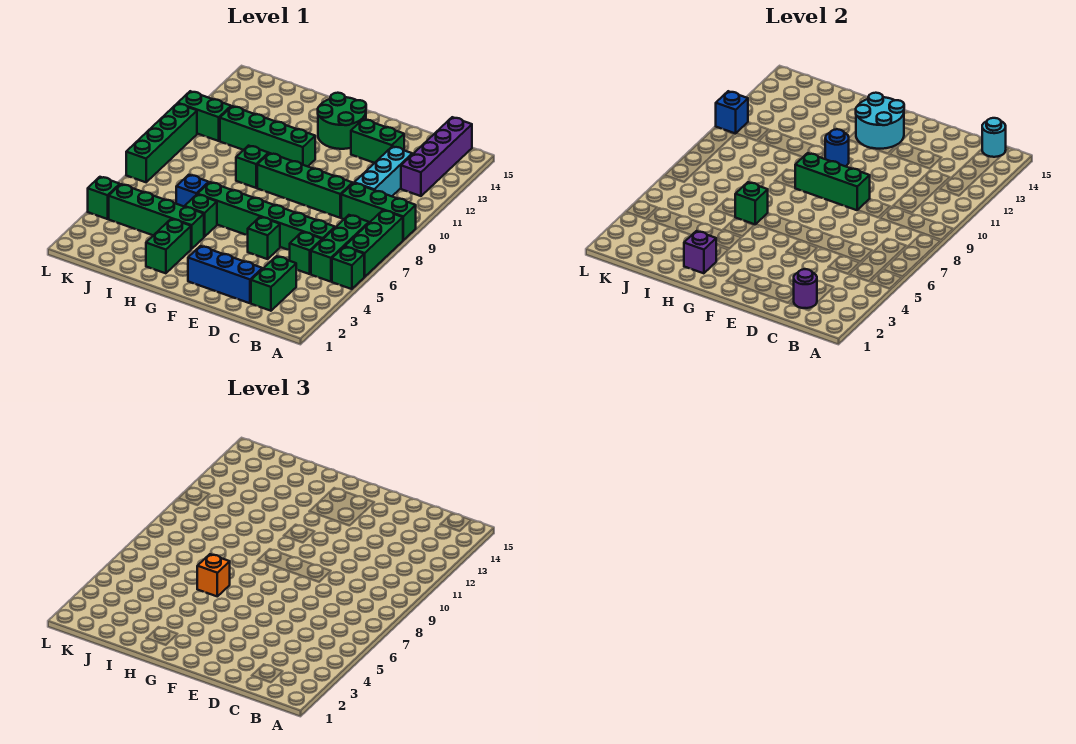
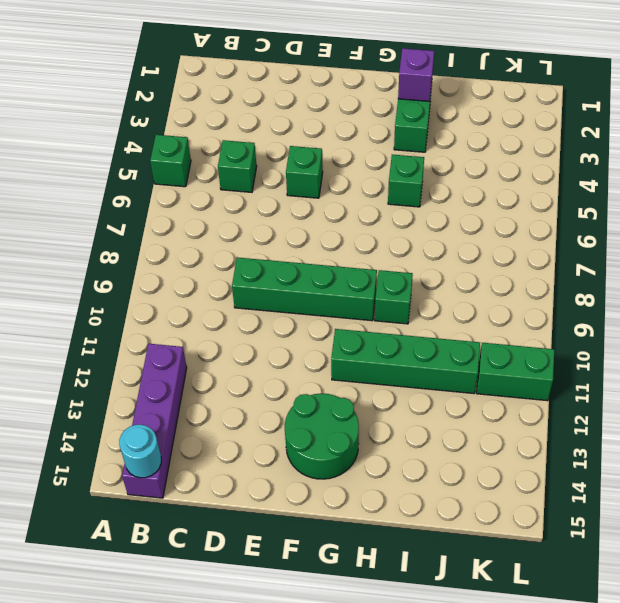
none -> green brick A6:A8 level 1
none -> green brick A9:C9 level 1
none -> green brick B5:B7 level 1
none -> green brick C2:C3 level 1

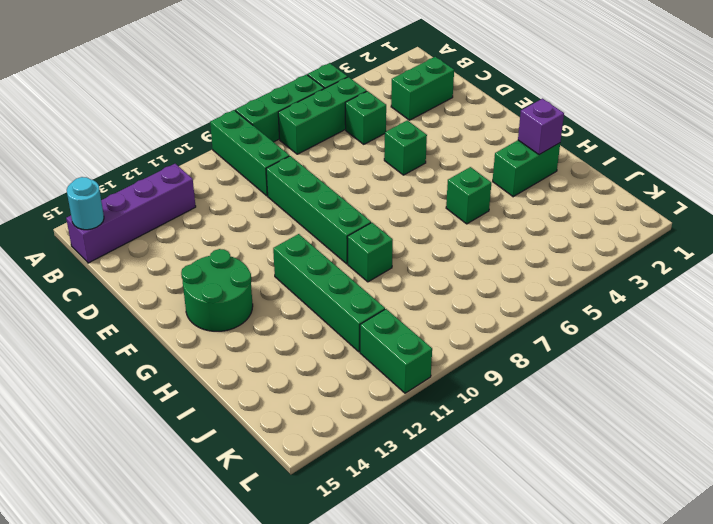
none -> green brick C6:H6 level 1
none -> cyan brick C10:C12 level 1
none -> blue brick D2:F2 level 1
none -> green brick D13:E13 level 1

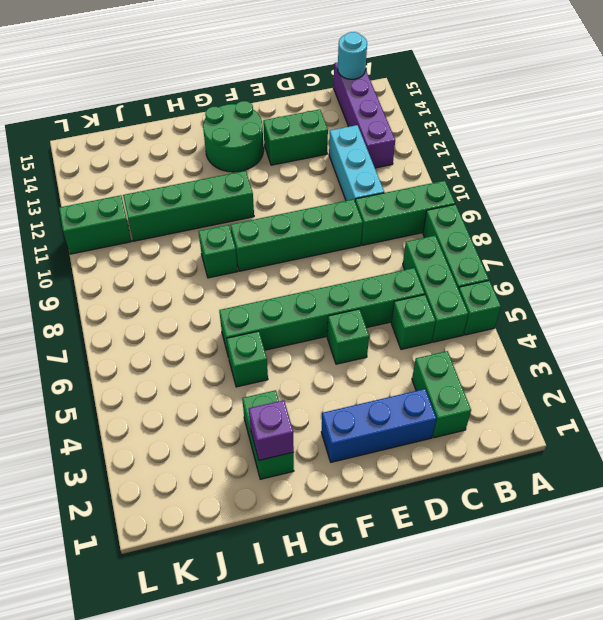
none -> green brick H4:K4 level 1
none -> blue brick I6 level 1
none -> green brick L4 level 1
none -> green brick L7:L10 level 1

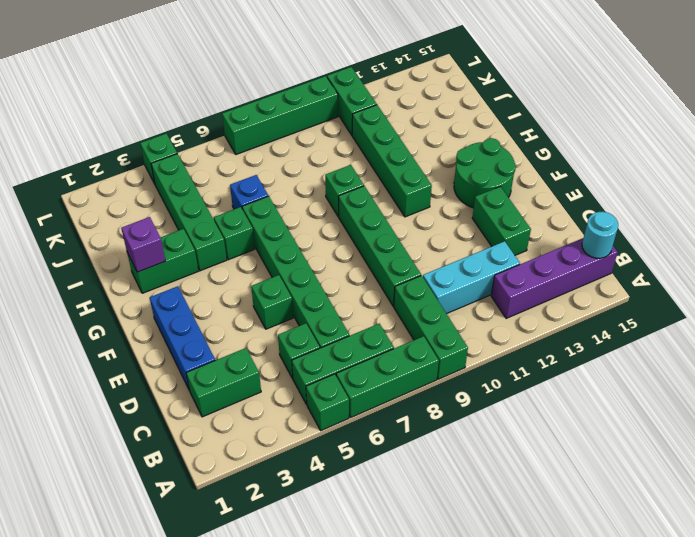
none -> purple round brick C2 level 2
none -> green brick E9:G9 level 2
none -> cyan round brick F13:G14 level 2
none -> blue round brick G11 level 2

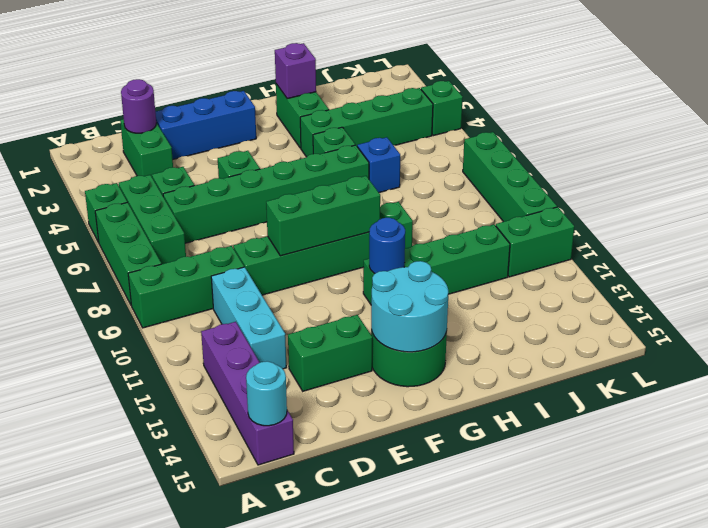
none -> green brick H6 level 2
none -> blue brick L11 level 2
none -> orange brick H6 level 3

